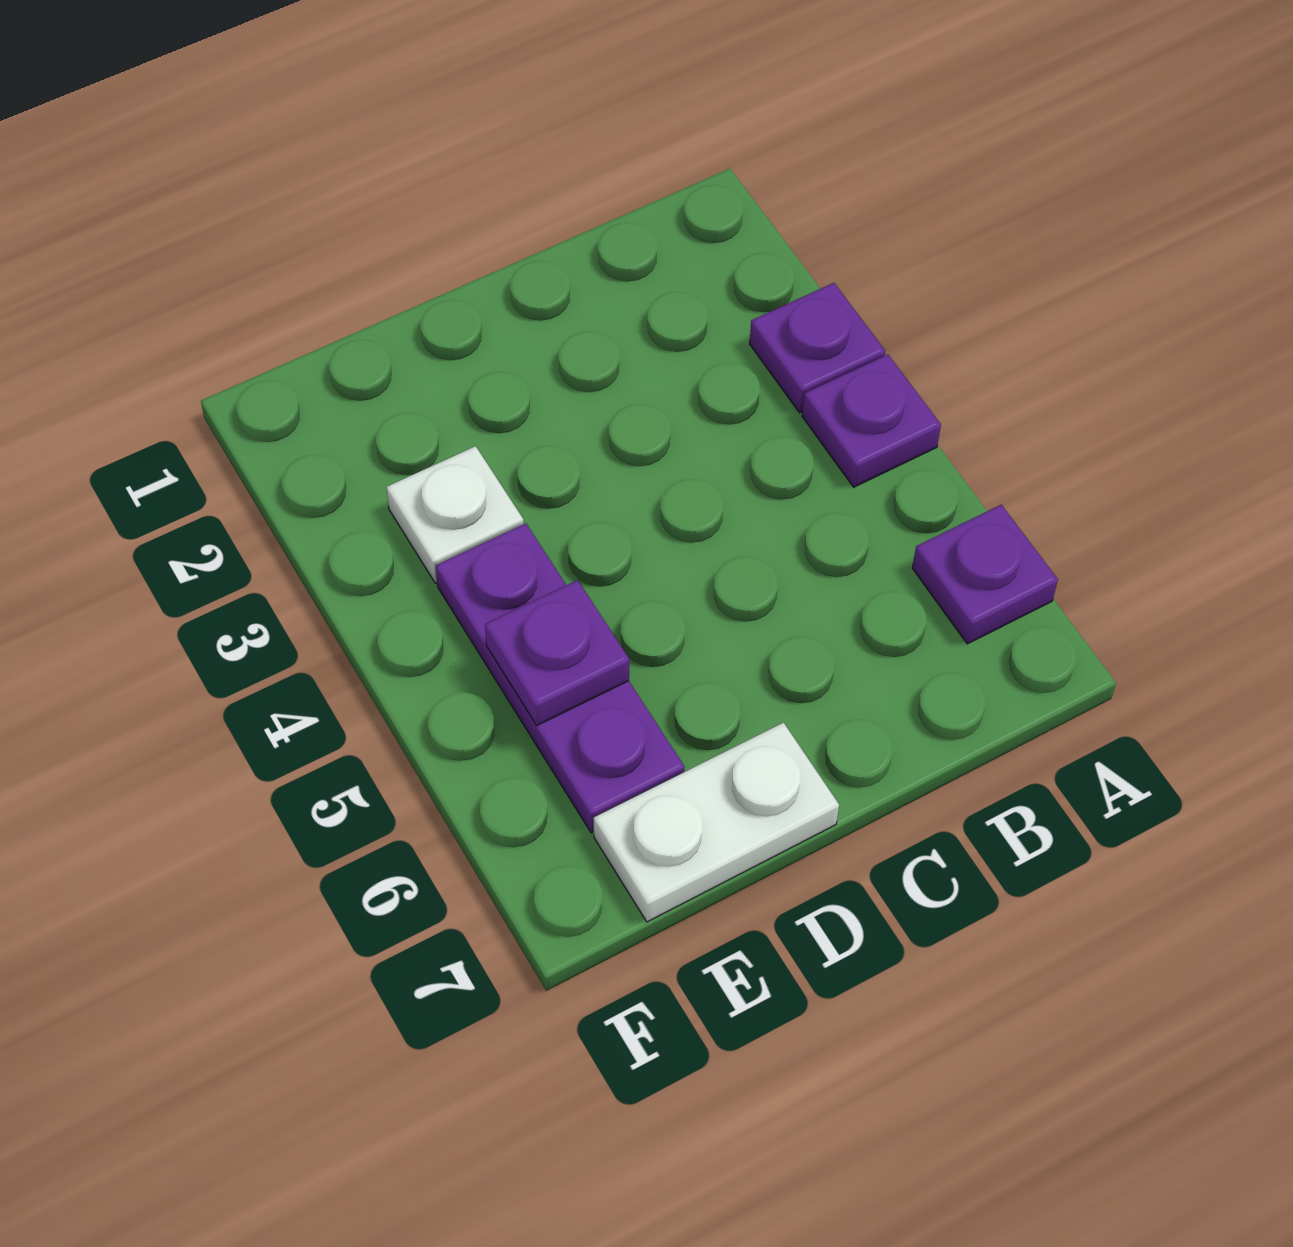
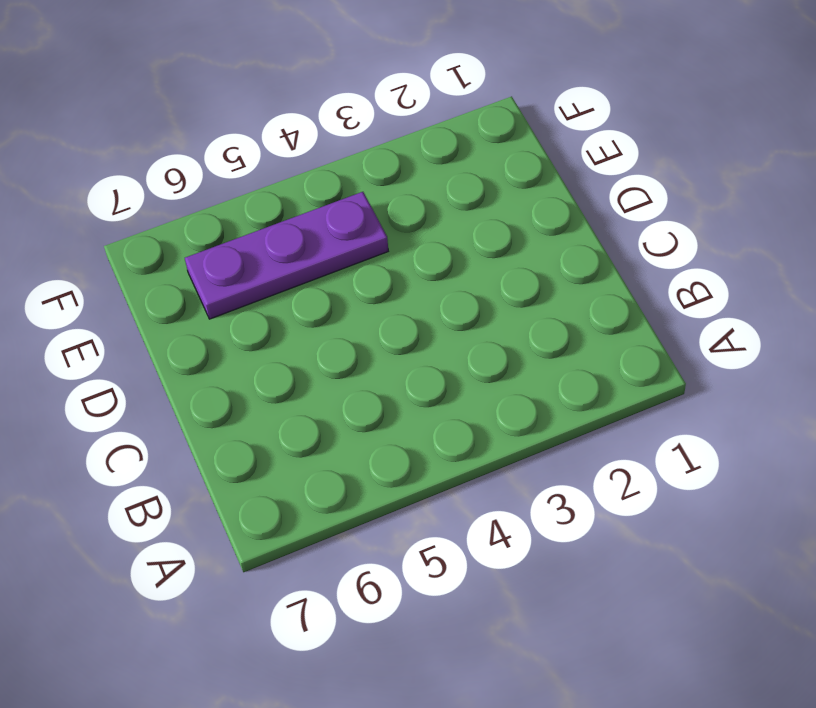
none -> purple plate A3 level 1
none -> purple plate A4 level 1

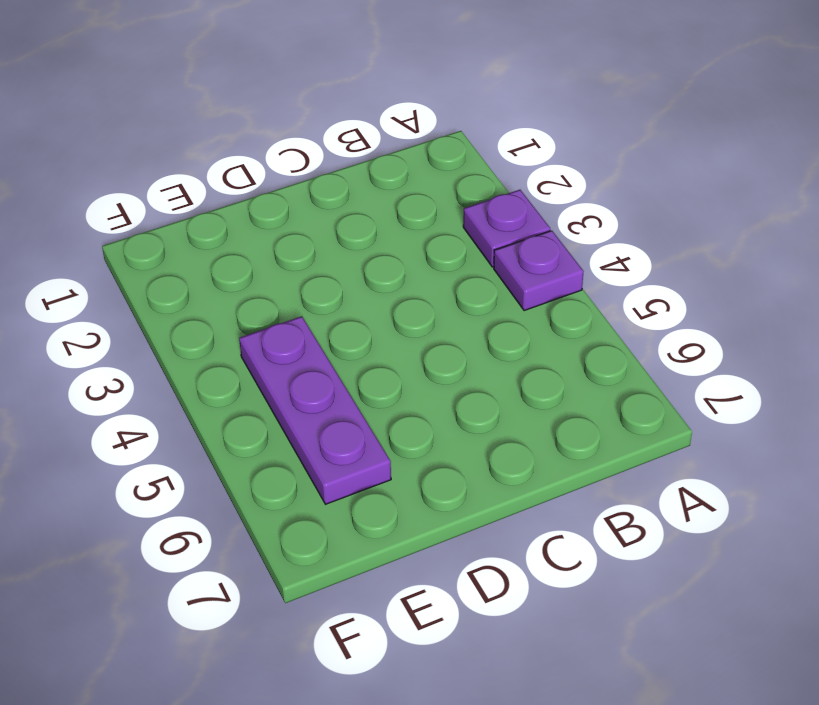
none -> purple plate A6 level 1
none -> white plate D7:E7 level 1

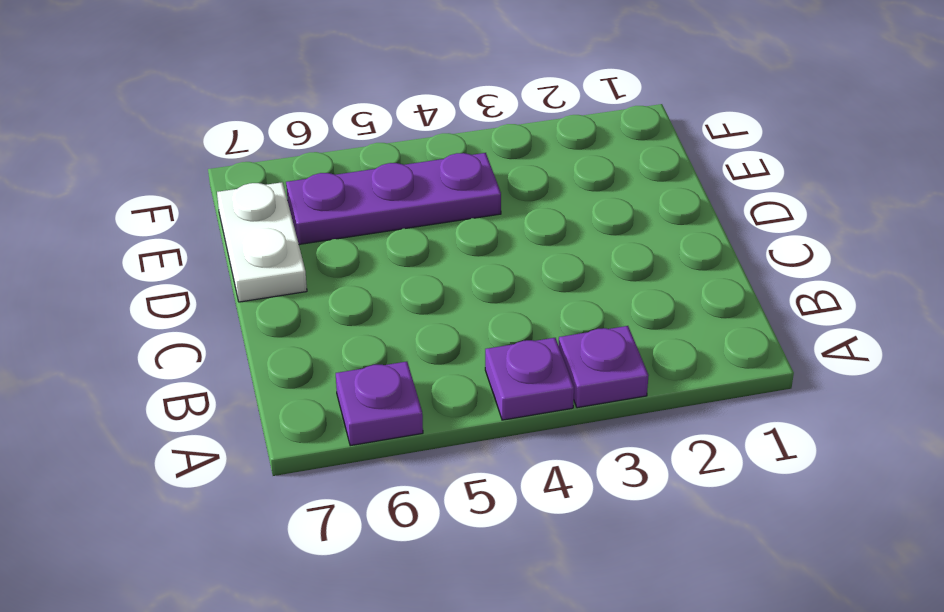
none -> white plate E3 level 1
none -> purple plate E5 level 2

